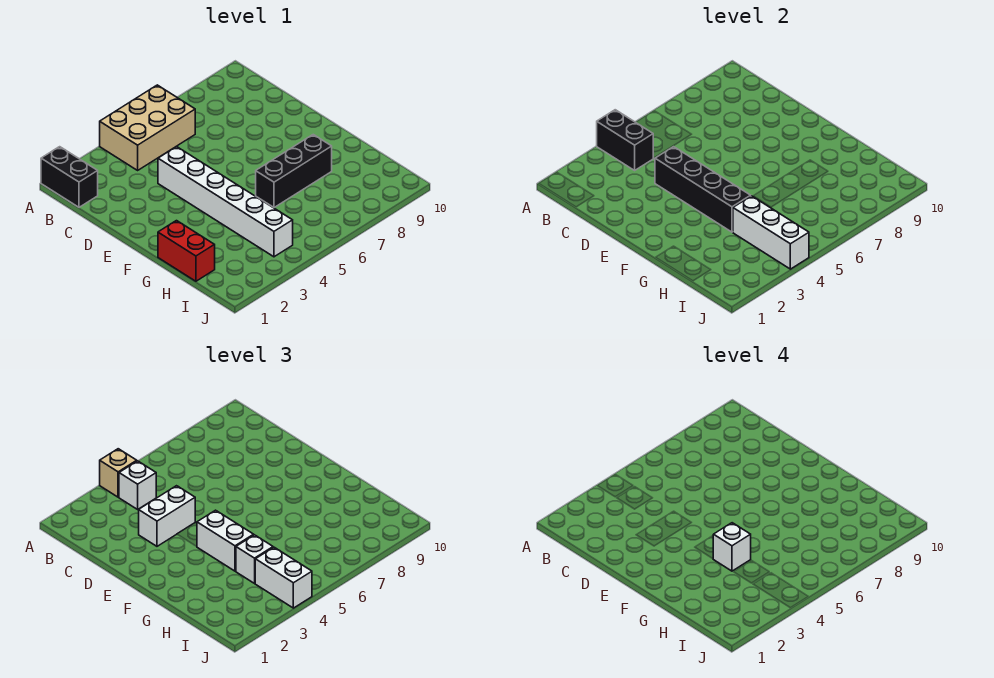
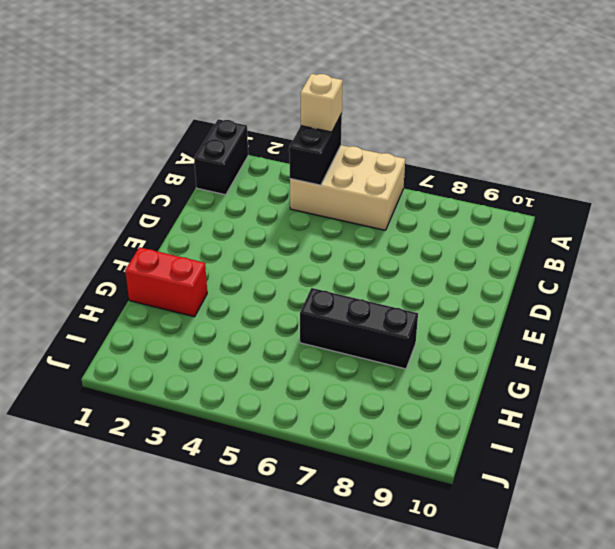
red brick G1:G2 level 1 -> red brick G1:H1 level 1
none -> white brick D4:I4 level 1
none -> black brick D4:G4 level 2
none -> white brick H4:J4 level 2

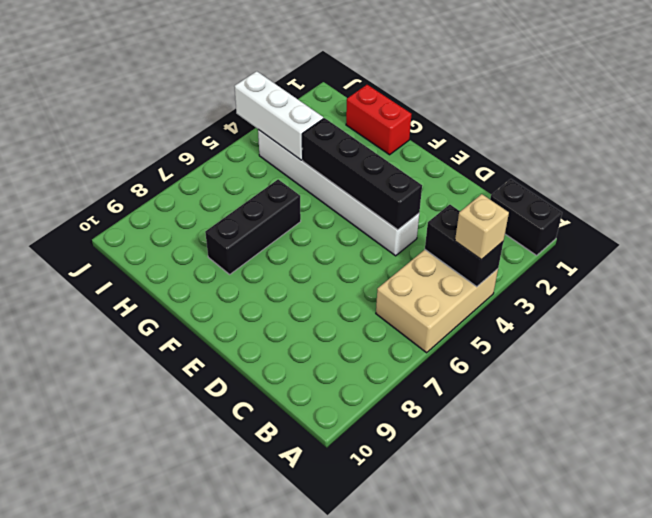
none -> white brick B4 level 3
none -> white brick D3:D4 level 3
none -> white brick F4:G4 level 3

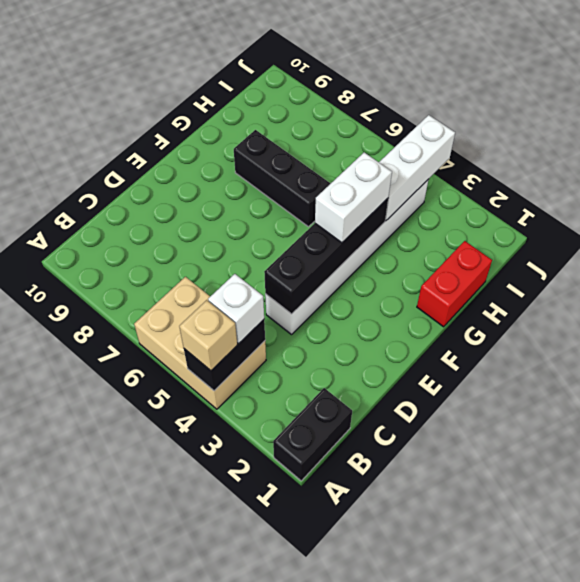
none -> white brick D3:D4 level 3
none -> white brick H4 level 3
none -> white brick I4:J4 level 3

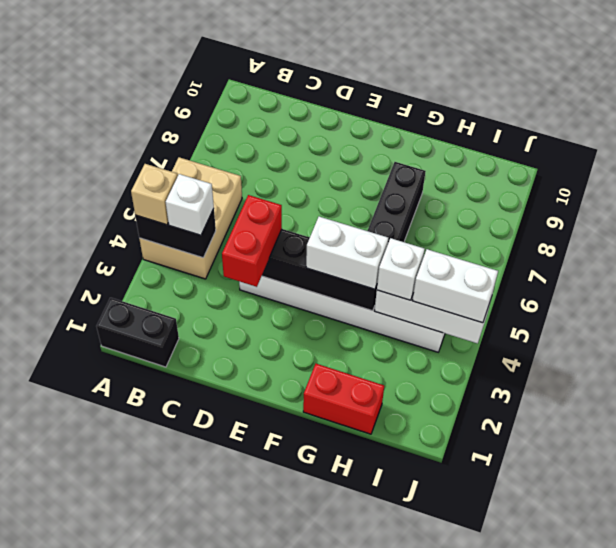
red brick D3:D4 level 3 -> white brick D3:D4 level 3
none -> white brick G4 level 4

